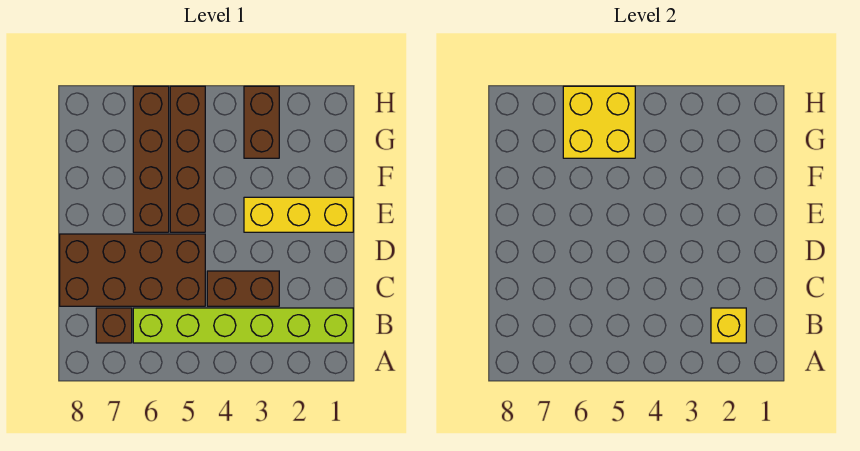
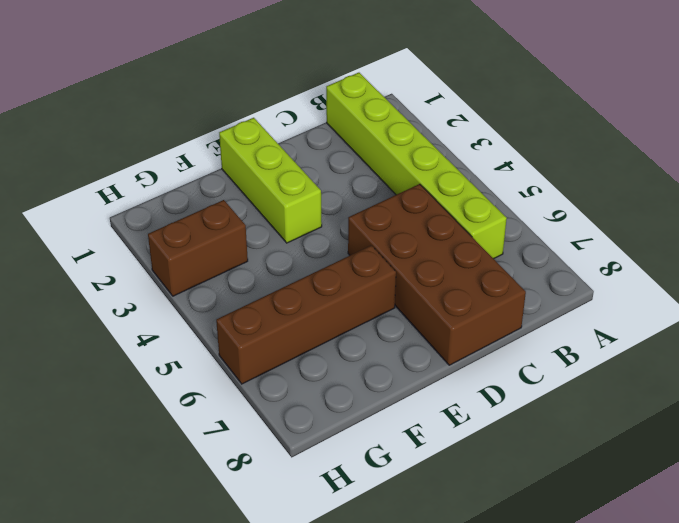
lime brick E1:E3 level 1 -> yellow brick E1:E3 level 1
none -> brown brick B7 level 1
none -> brown brick C3:C4 level 1

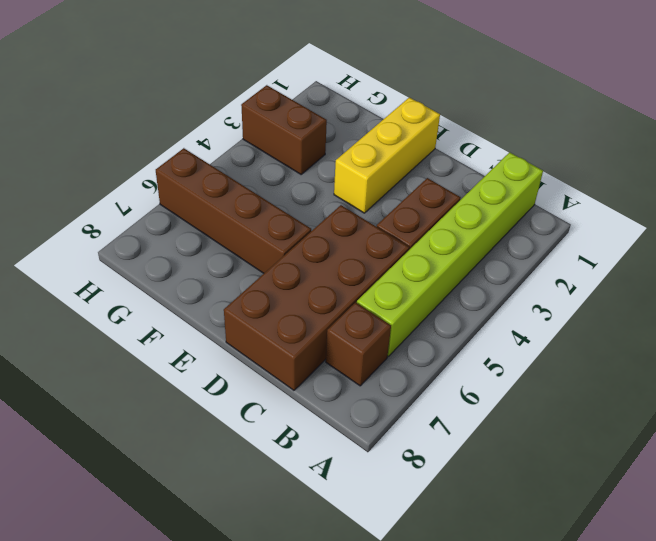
none -> brown brick E5:H5 level 1
none -> yellow brick B2 level 2

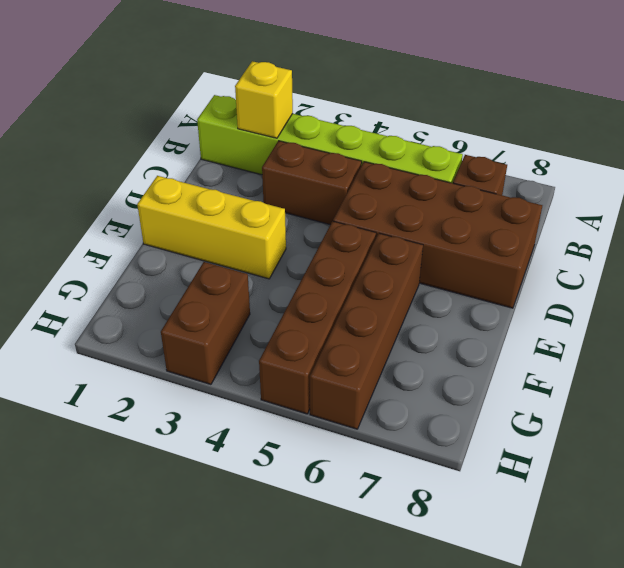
none -> yellow brick G5:H6 level 2

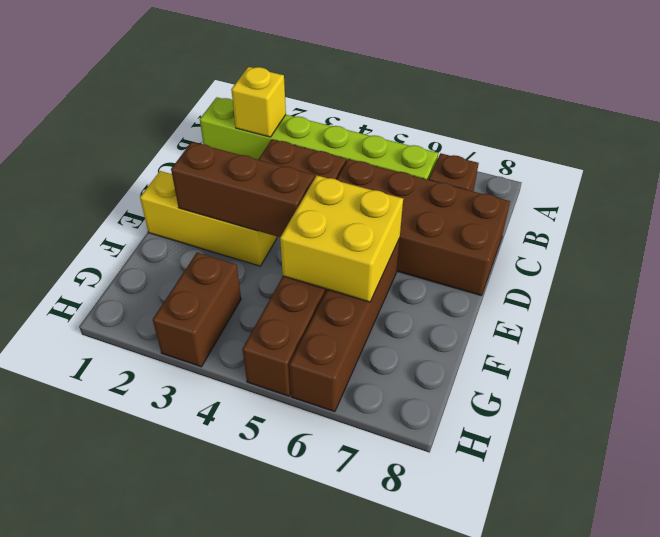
brown brick E2:E4 level 2 -> none
yellow brick E5:F6 level 2 -> yellow brick G5:H6 level 2

